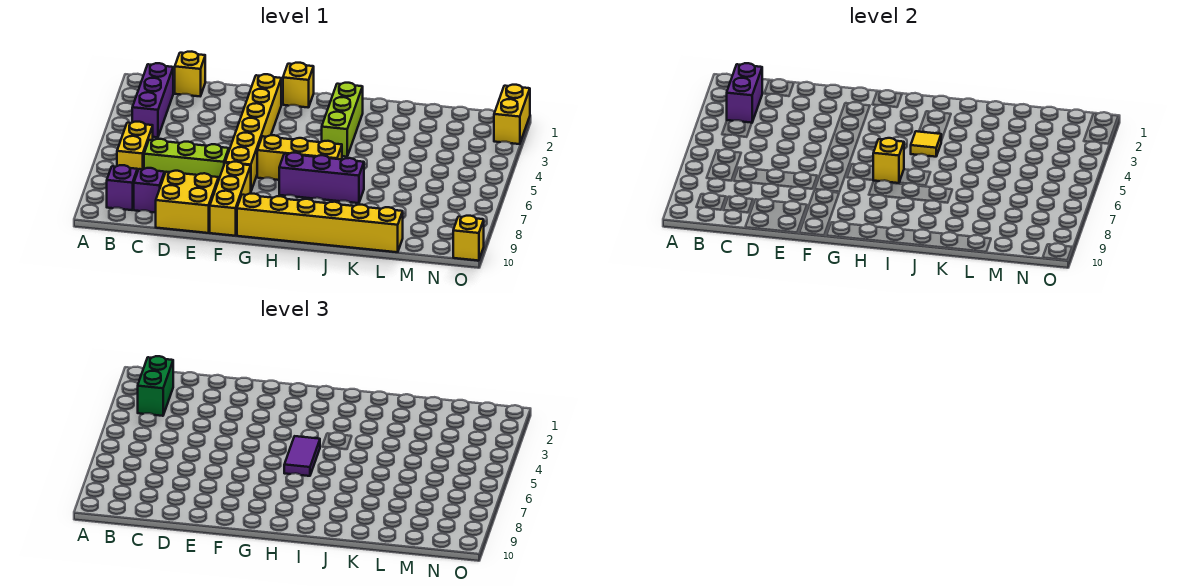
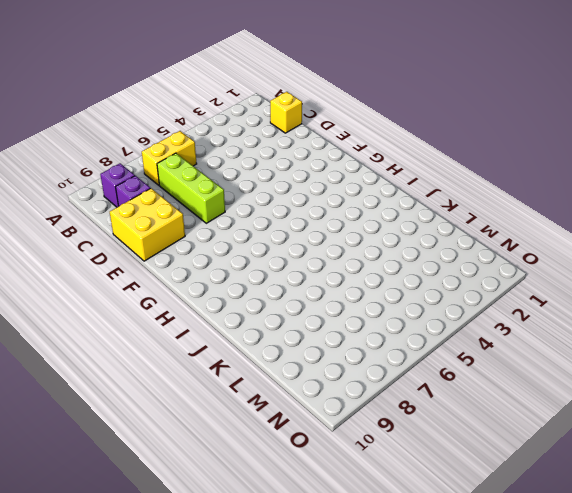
none -> purple brick B2:B4 level 1
none -> yellow brick F2:F7 level 1
none -> yellow brick F8:F10 level 1

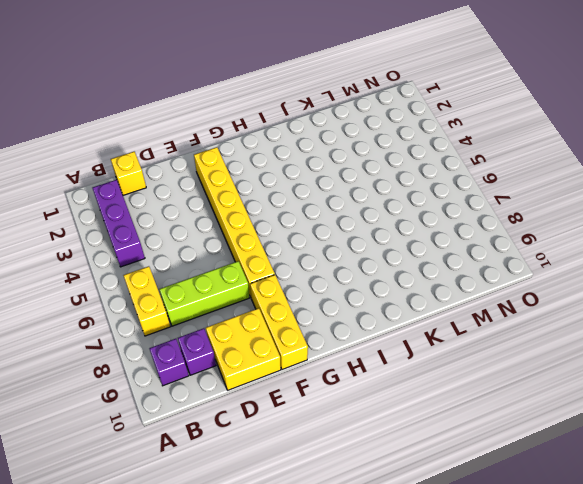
none -> yellow brick G1 level 1
none -> yellow brick G6:I6 level 1
none -> yellow brick G10:L10 level 1

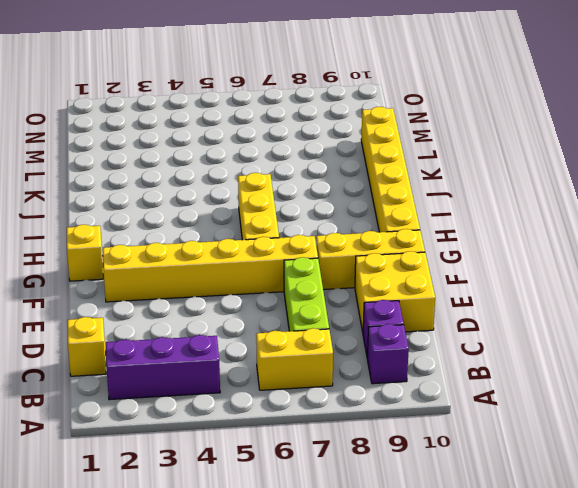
none -> purple brick H7:J7 level 1
none -> lime brick I2:I4 level 1
none -> yellow brick O1:O2 level 1

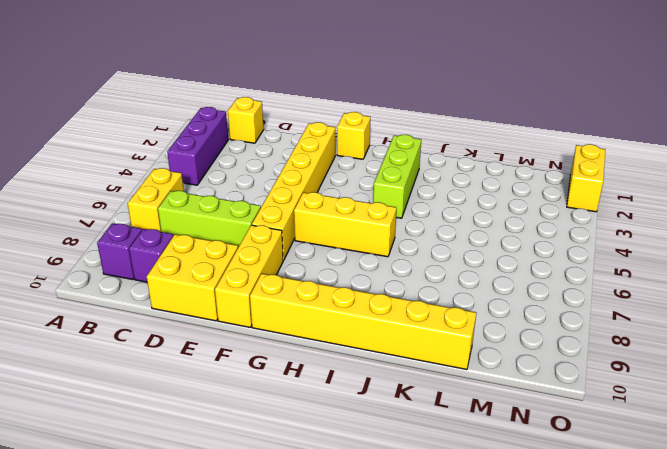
none -> purple brick H7:J7 level 1
none -> yellow brick O10 level 1
none -> purple brick B2:B3 level 2

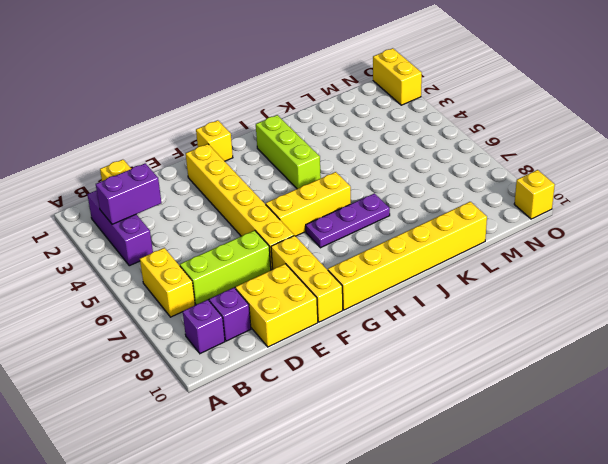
purple brick B3:C3 level 2 -> purple brick B2:B3 level 2
purple plate H7:J7 level 1 -> purple brick H7:J7 level 1
none -> yellow brick H6 level 2
none -> yellow tile I4 level 2
none -> green brick B2:B3 level 3

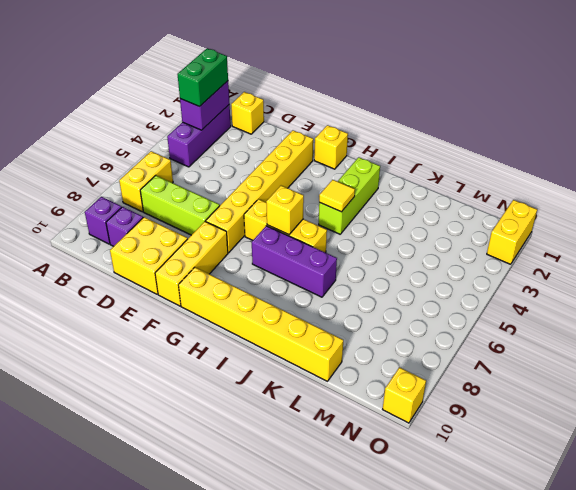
none -> purple tile H5:H6 level 3

